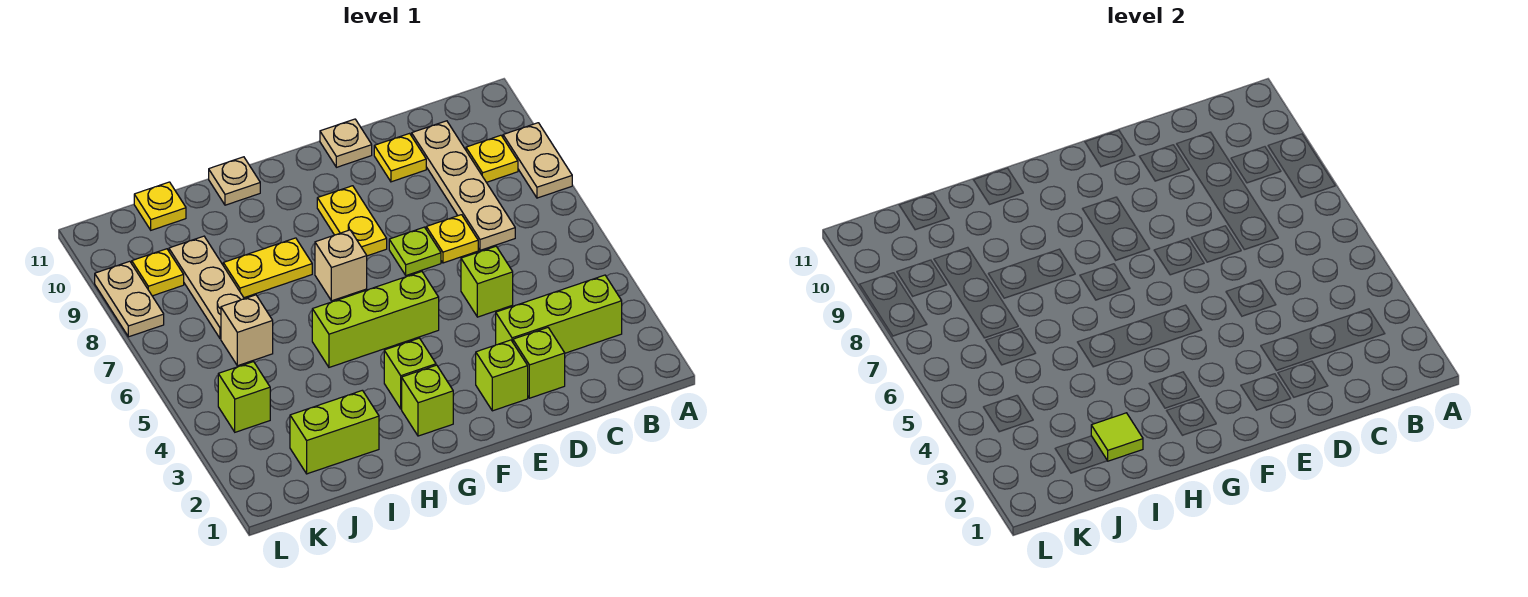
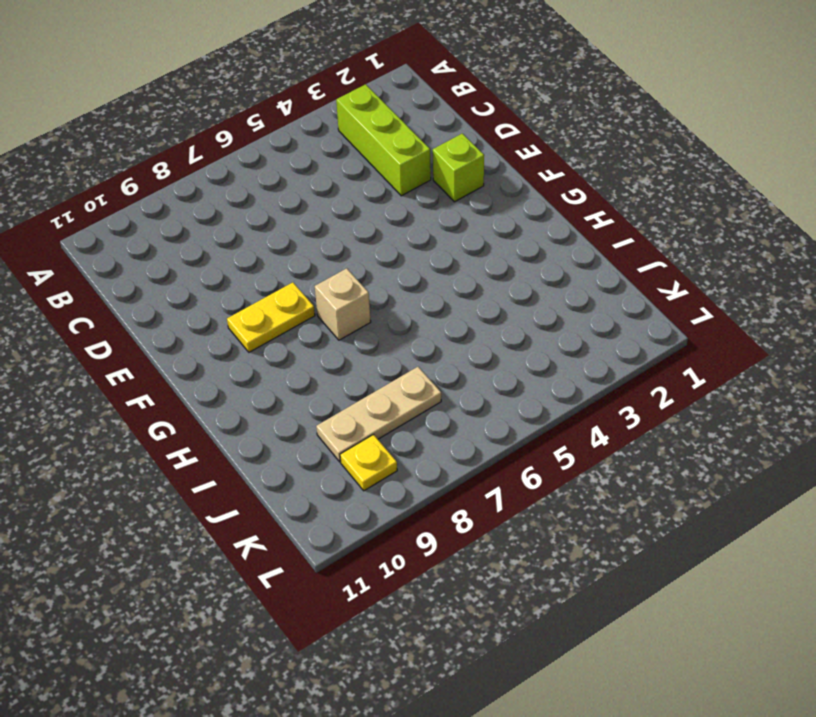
none -> tan plate A8:A9 level 1
none -> yellow plate B9 level 1
none -> tan plate C7:C10 level 1

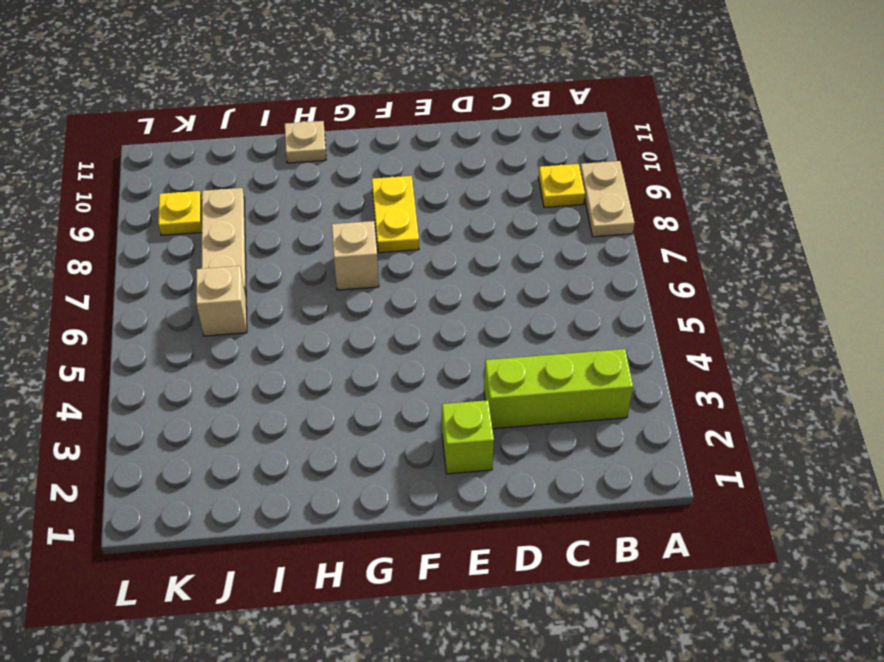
none -> tan plate C7:C10 level 1
none -> lime brick D2 level 1
none -> lime brick D5 level 1

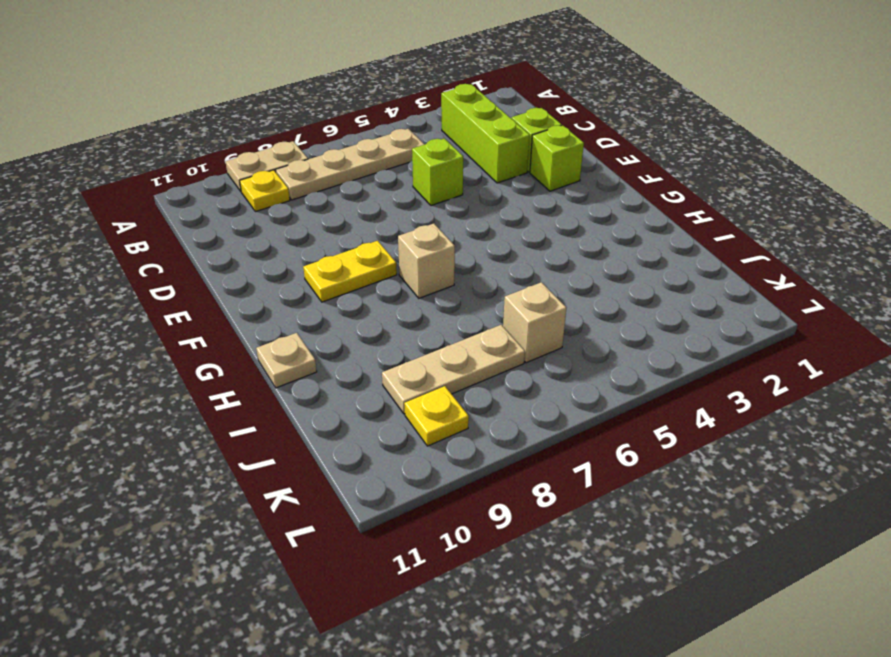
tan plate B5:B8 level 1 -> tan plate C7:C10 level 1
none -> yellow plate D7 level 1
none -> yellow plate D10 level 1
none -> lime plate E7 level 1

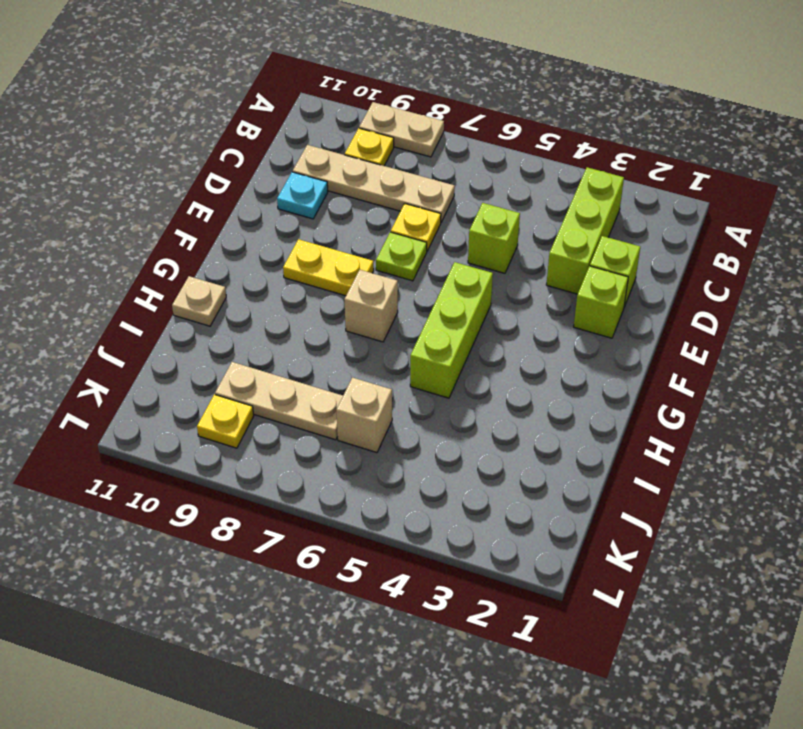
cyan plate D10 level 1 -> yellow plate D10 level 1
none -> tan plate E11 level 1
none -> lime brick G2 level 1
none -> lime brick G3 level 1

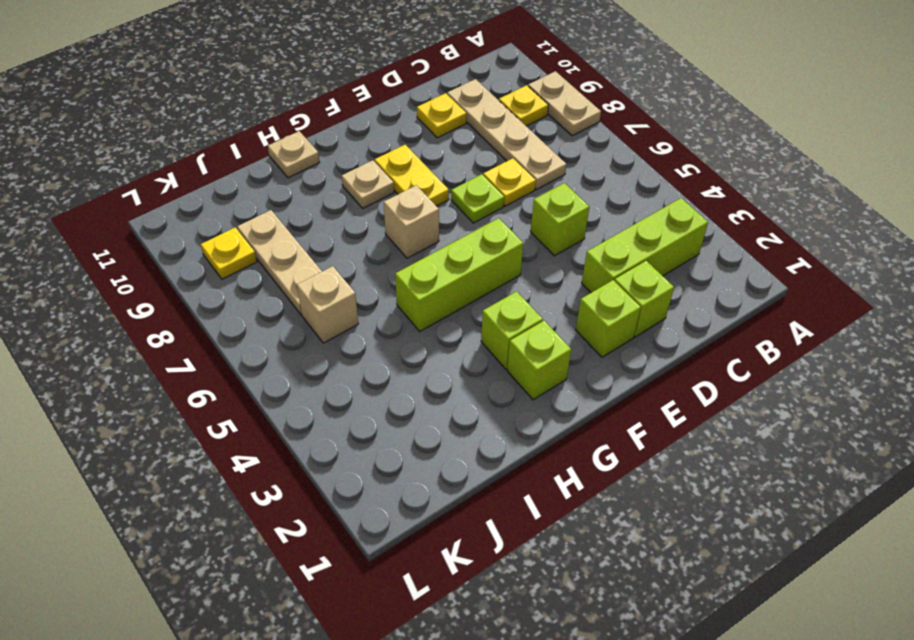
tan plate G9 level 1 -> tan plate E11 level 1
none -> yellow plate H8:I8 level 1
none -> lime brick I2:J2 level 1
none -> yellow plate J11 level 1

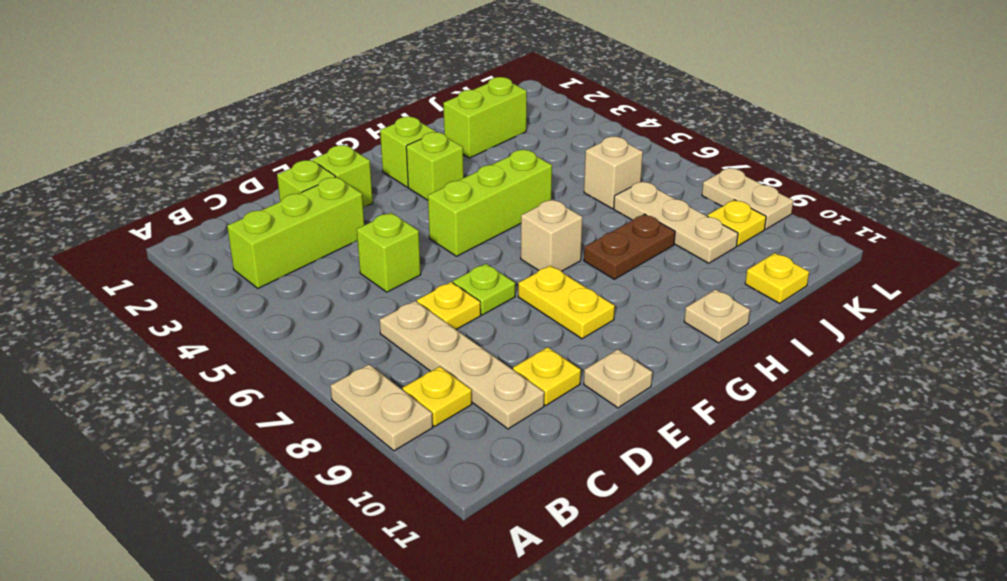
brown plate H8:I8 level 1 -> yellow plate H8:I8 level 1
none -> lime brick K4 level 1
none -> lime tile I2 level 2

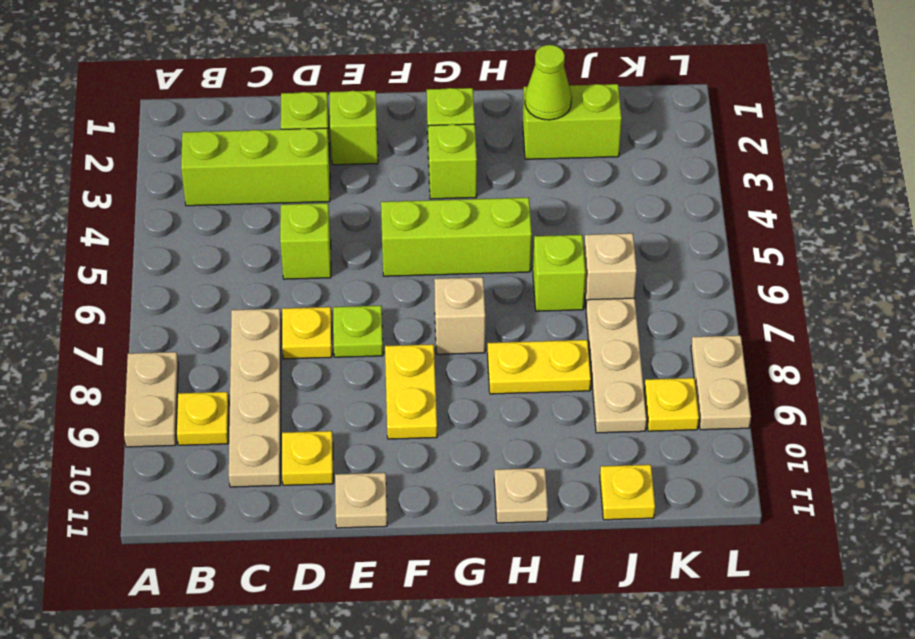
lime cone I2 level 2 -> lime tile I2 level 2
lime brick I6 level 1 -> lime brick K4 level 1

